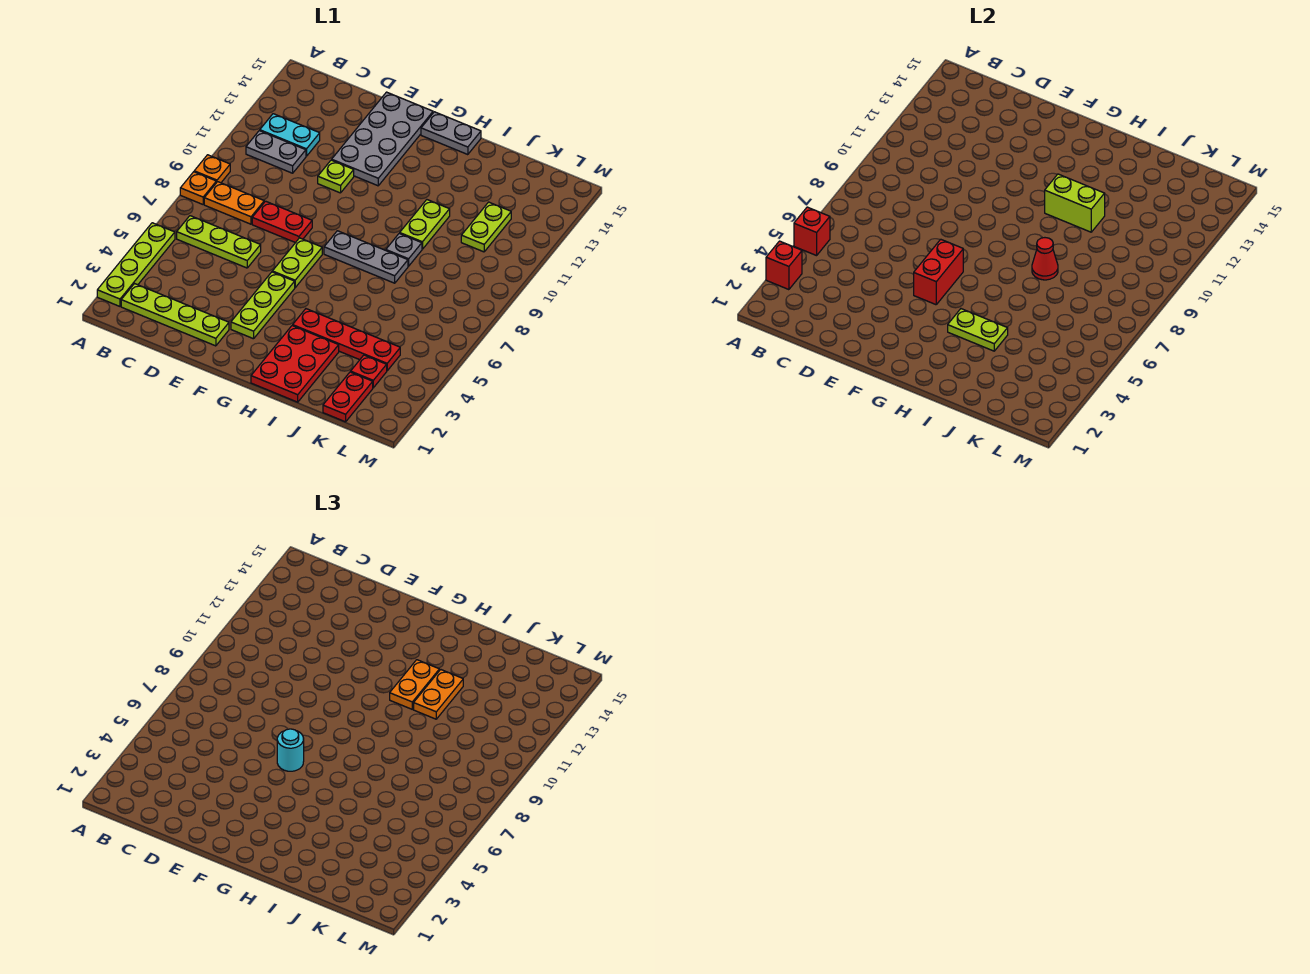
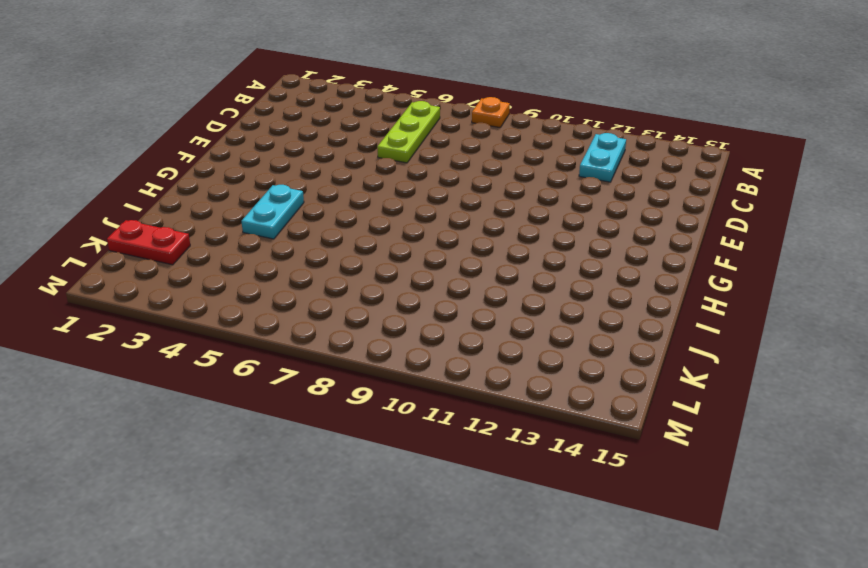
cyan plate H4:I4 level 1 -> red plate H4:K4 level 1
none -> lime plate A2:A5 level 1
none -> orange plate A9 level 1
none -> lime plate B2:E2 level 1
none -> orange plate B8:C8 level 1

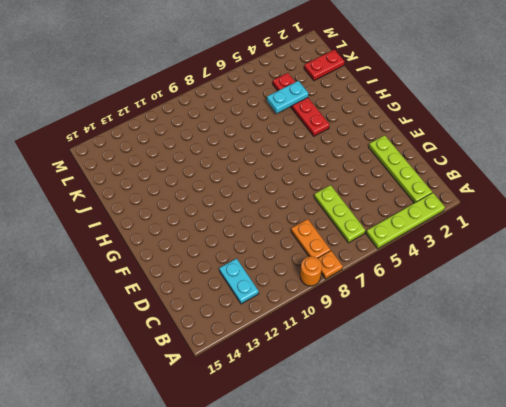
orange round brick A9 level 1 -> orange plate A9 level 1
cyan plate J4:J5 level 2 -> none
none -> grey plate B11:C11 level 1
none -> red plate D8:E8 level 1
none -> lime plate E11 level 1
none -> grey plate E12:F15 level 1

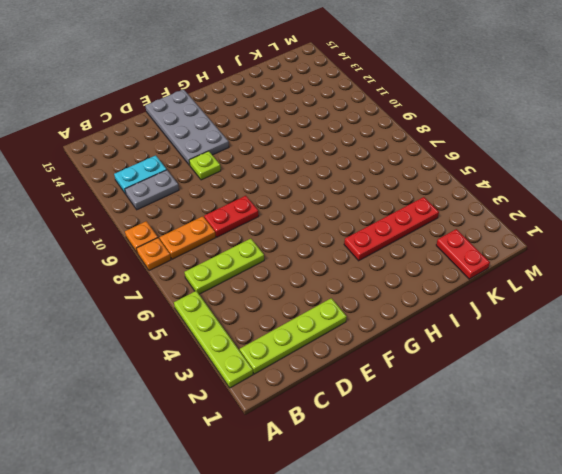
none -> lime plate F3:F5 level 1
none -> lime plate F6:F7 level 1
none -> grey plate G8:I8 level 1
none -> grey plate G15:H15 level 1

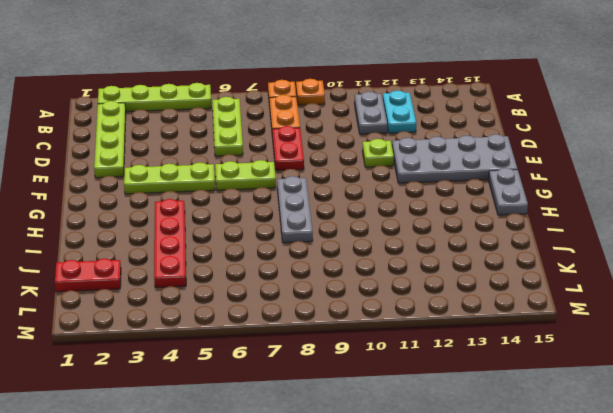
none -> red plate H1:I3 level 1
none -> grey plate I9 level 1
none -> lime plate I10:I11 level 1
none -> red plate K3 level 1

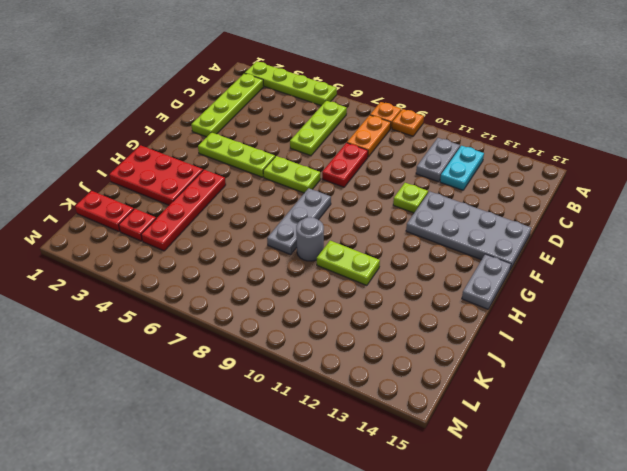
grey round brick I9 level 1 -> grey plate I9 level 1
none -> lime plate K11:K12 level 1
none -> red brick A3 level 2
none -> red brick A5 level 2
none -> red brick F5:F6 level 2

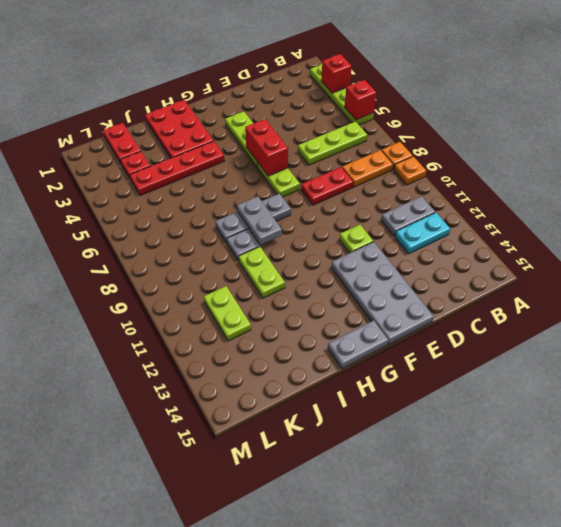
grey plate H8:H9 level 2 -> none
none -> lime plate B2:E2 level 1
none -> lime plate H4:I4 level 2
none -> lime brick H11:I11 level 2
none -> red cone I8 level 2

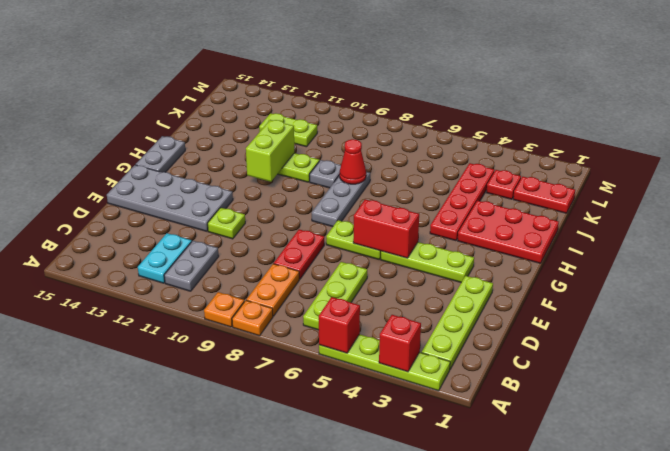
none -> lime plate H4:I4 level 2
none -> cyan round brick F6 level 3
none -> orange plate H11:H12 level 3
none -> orange plate I11:I12 level 3

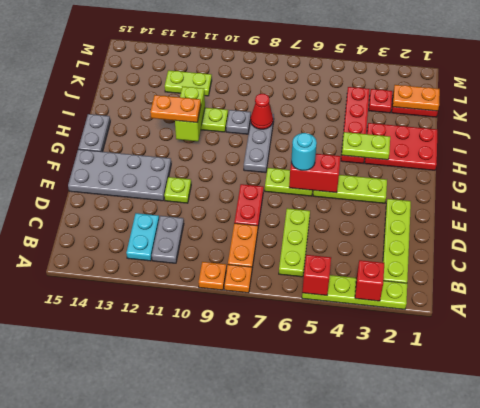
lime plate H3:H4 level 2 -> lime plate H4:I4 level 2
orange plate K1:K2 level 2 -> orange plate I11:I12 level 3

